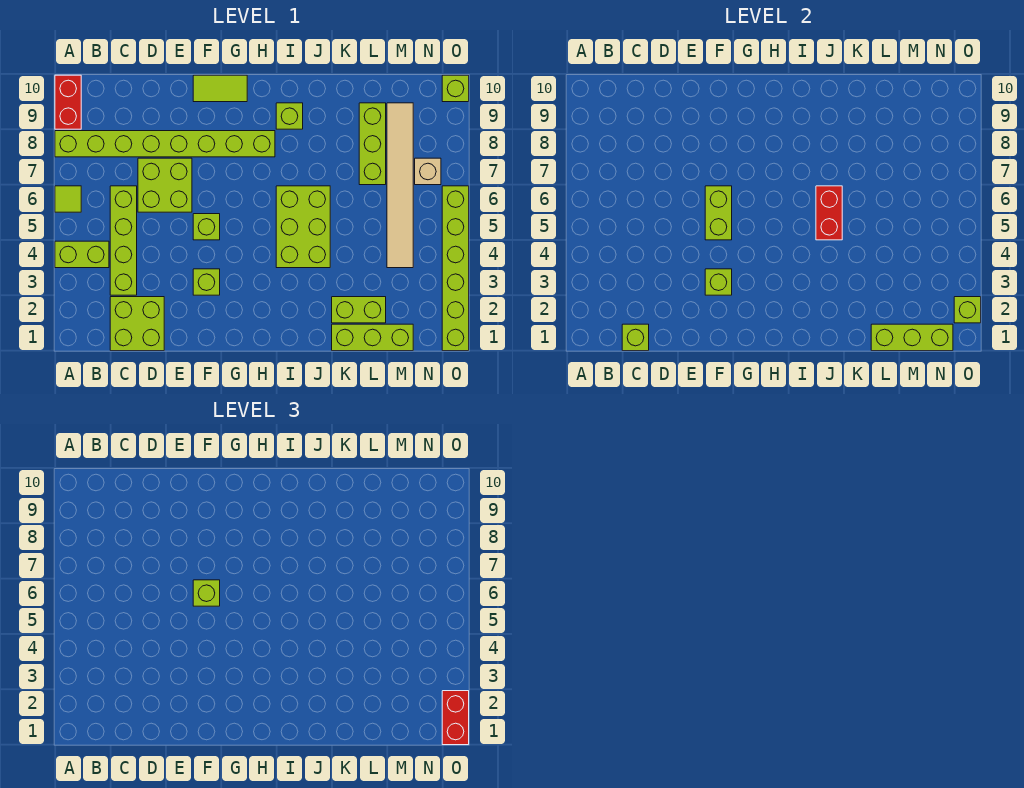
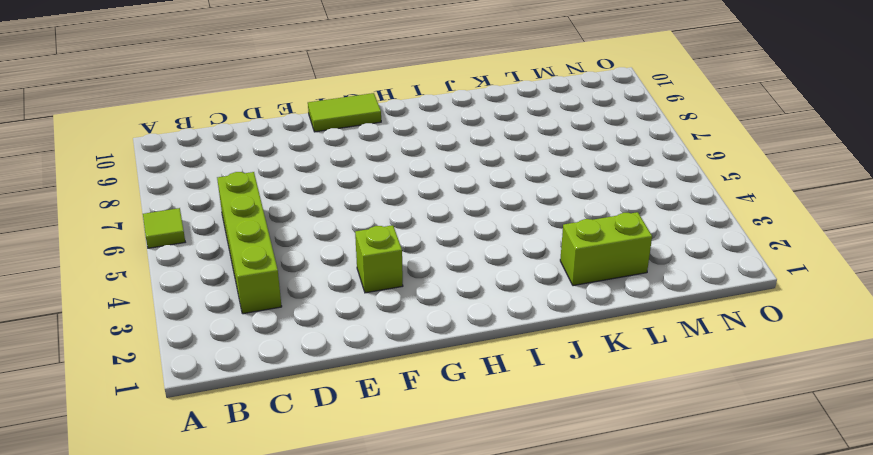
none -> lime brick A4:B4 level 1
none -> lime brick A8:H8 level 1
none -> red brick A9:A10 level 1

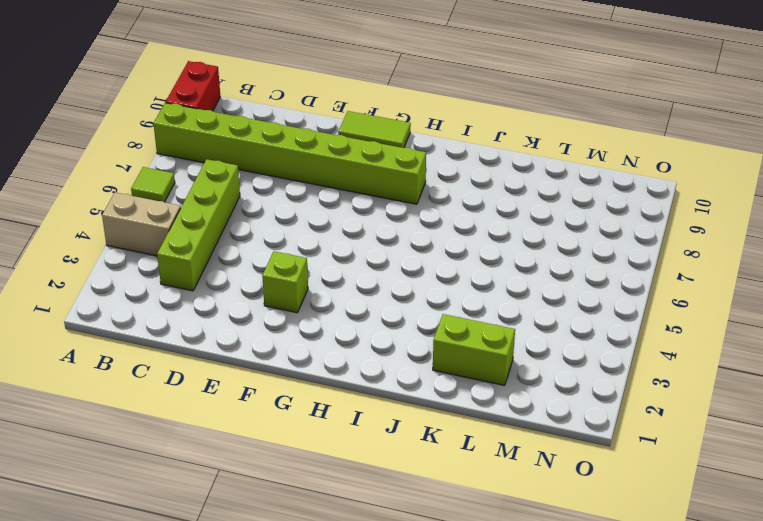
tan brick A4:B4 level 1 -> lime brick A4:B4 level 1
none -> lime brick C1:D2 level 1
none -> lime brick D6:E7 level 1
none -> lime brick F5 level 1

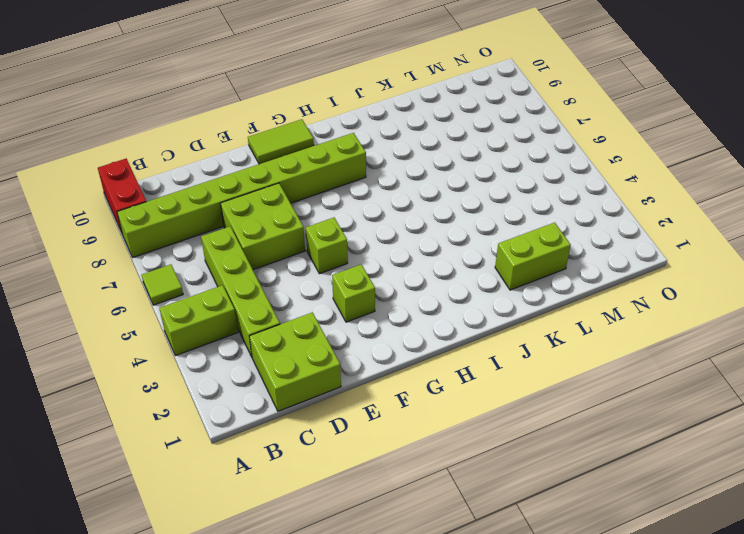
none -> lime brick I4:J6 level 1
none -> lime brick I9 level 1
none -> lime brick K1:M1 level 1

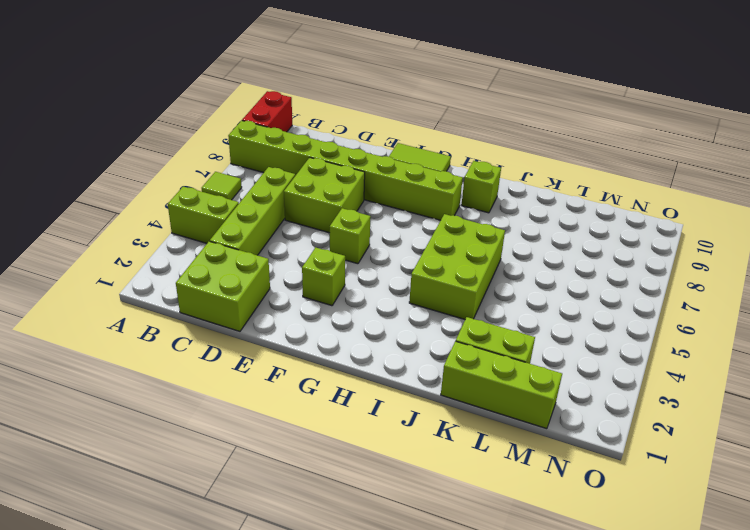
none -> lime brick L7:L9 level 1
none -> tan tile M4:M9 level 1
none -> tan brick N7 level 1

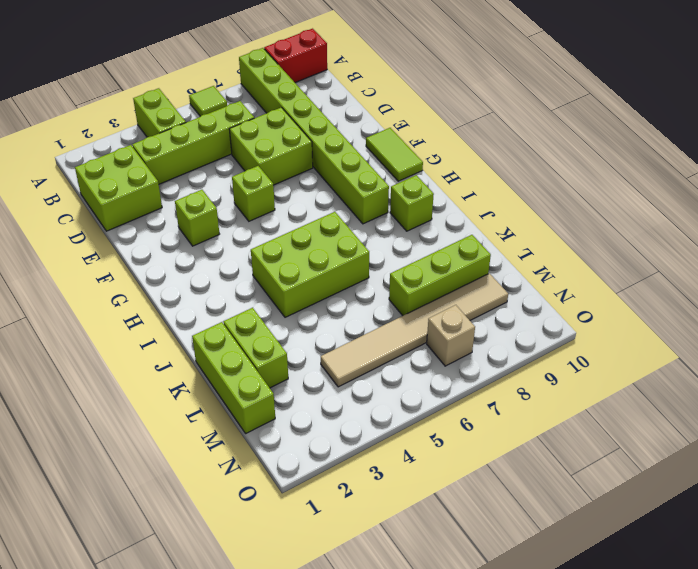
none -> lime brick O1:O6 level 1
none -> lime brick O10 level 1
none -> lime brick C1 level 2

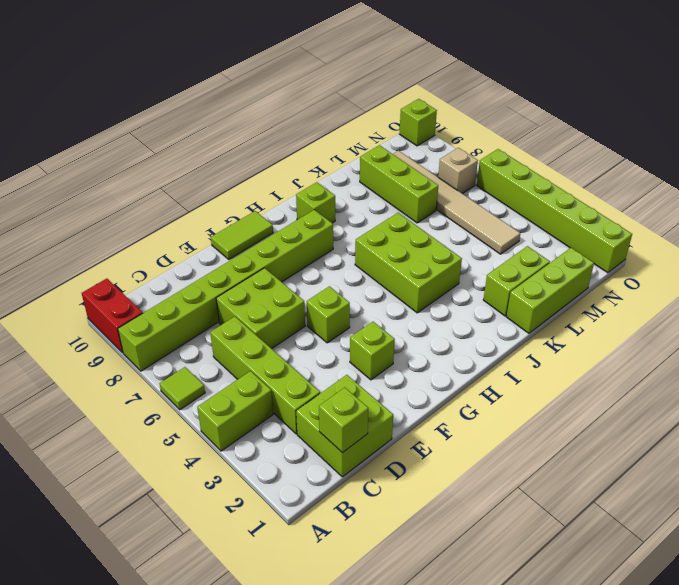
none -> lime brick F3 level 2
none -> lime brick F5:F6 level 2
none -> red brick J5:J6 level 2

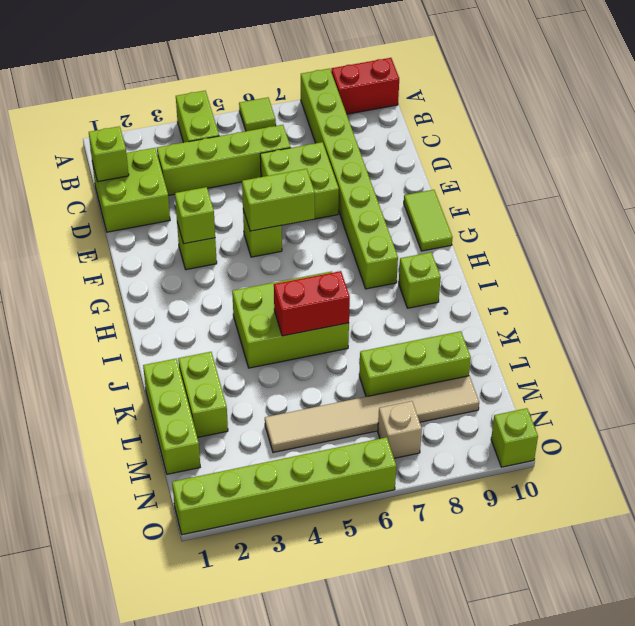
none -> lime brick L1:N1 level 2
none -> lime brick O2 level 2
none -> lime brick F6 level 3

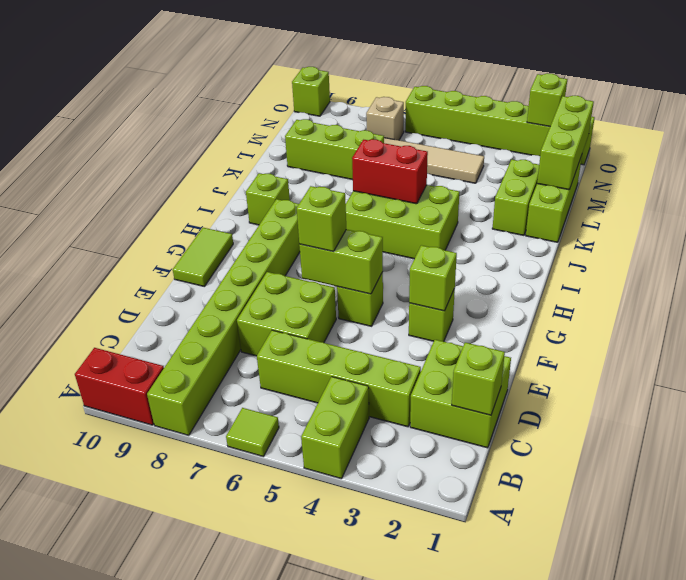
none -> red brick O1:O2 level 3

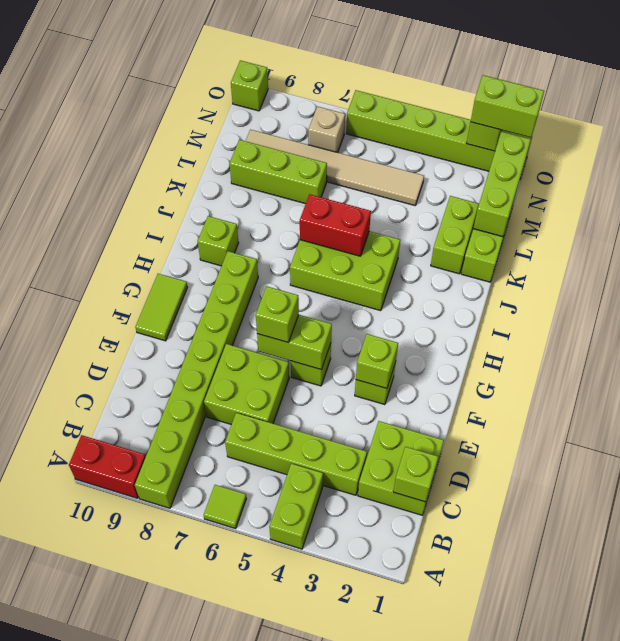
lime brick O1:O2 level 3 -> red brick O1:O2 level 3

